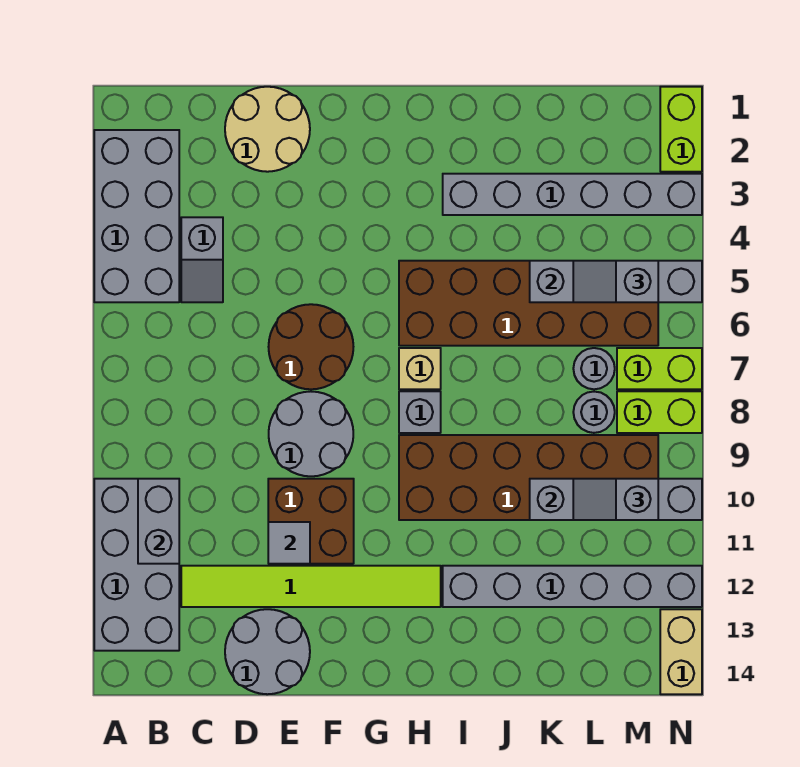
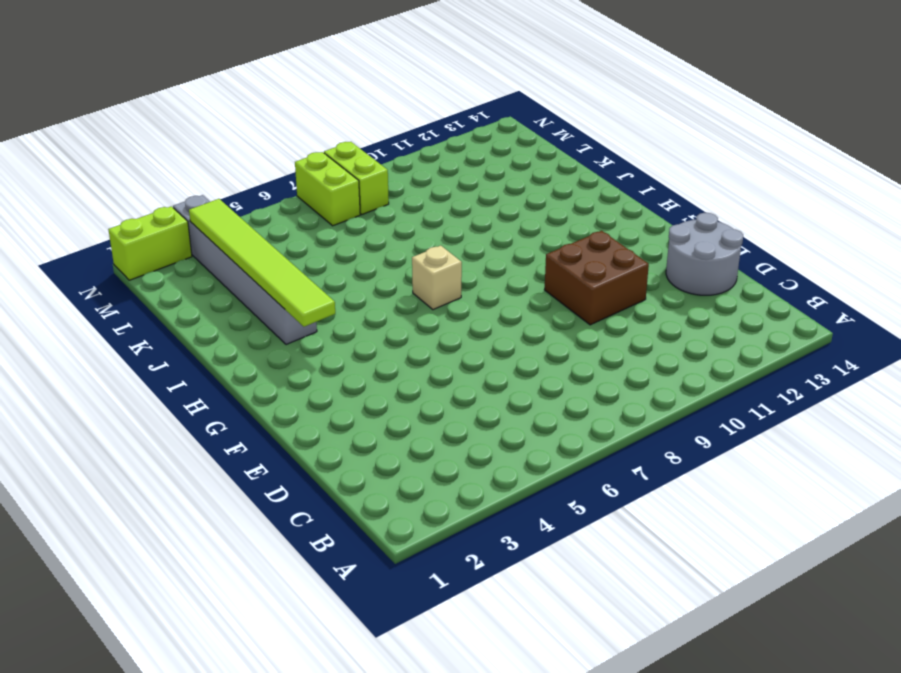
lime tile H3:M3 level 2 -> lime tile C12:H12 level 1
none -> grey brick A2:B5 level 1
none -> grey brick A10:B13 level 1
none -> grey slope C4:C5 level 1 top 4

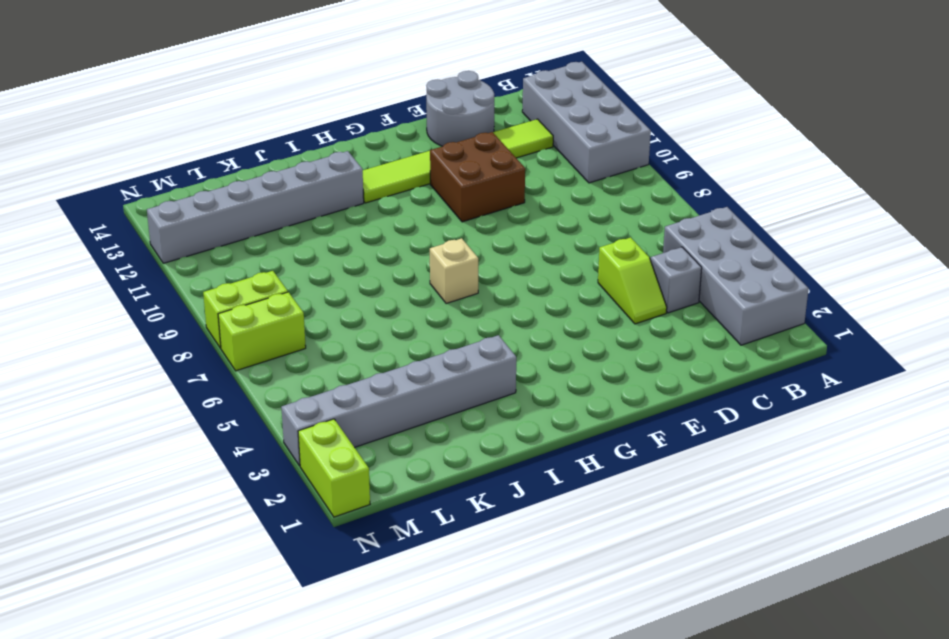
lime slope D4:D5 level 1 top 5 -> none
none -> tan round brick D1:E2 level 1
none -> brown round brick E6:F7 level 1
none -> grey round brick E8:F9 level 1

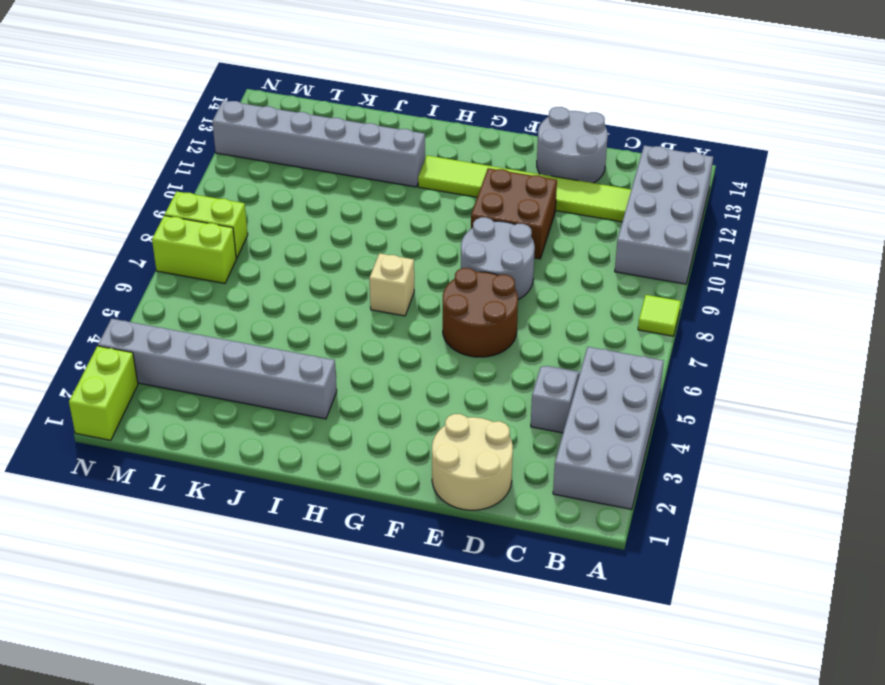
lime tile A8 level 1 -> none
none -> brown brick H5:M6 level 1
none -> grey brick H8 level 1
none -> brown brick H9:M10 level 1

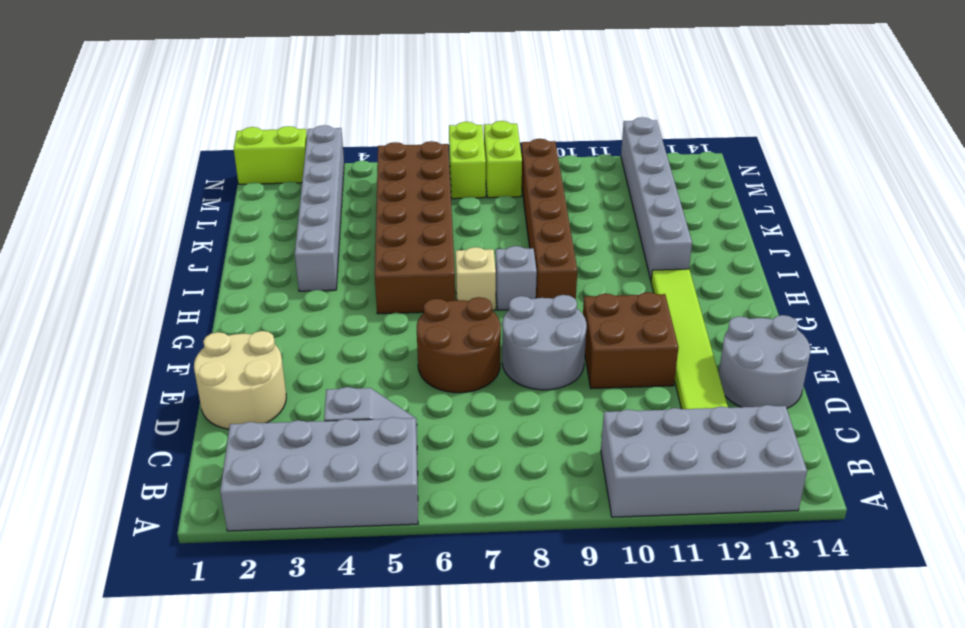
brown brick H9:M9 level 1 -> brown brick H9:M10 level 1
none -> grey round brick L7 level 1
none -> grey round brick L8 level 1
none -> tan brick N13:N14 level 1

